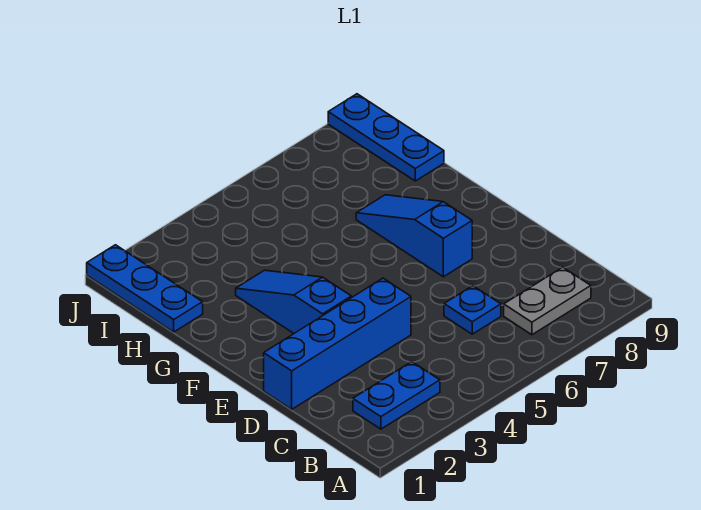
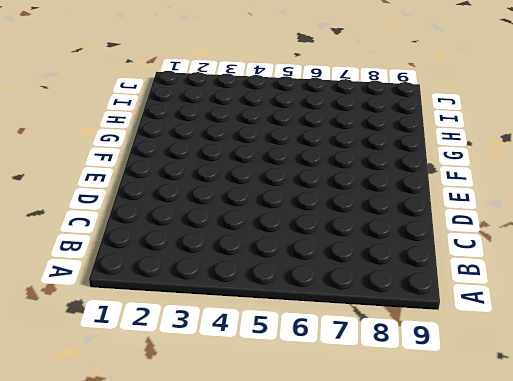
none -> blue plate B2:B3 level 1
none -> grey plate B7:B8 level 1

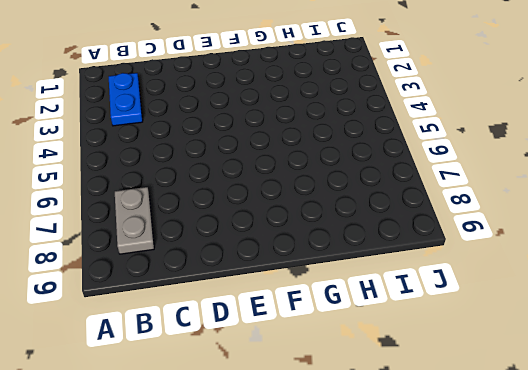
none -> blue plate C6 level 1
none -> blue brick D1:D4 level 1

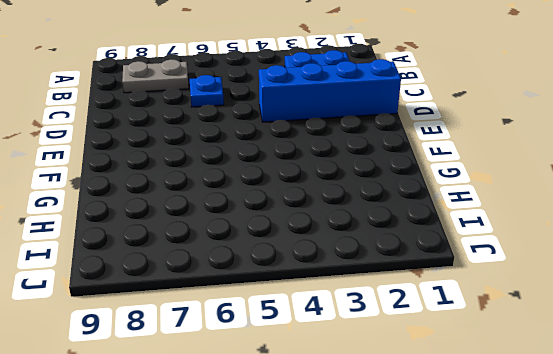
none -> blue slope E3:G3 level 1 top E
none -> blue slope E7:G7 level 1 top E

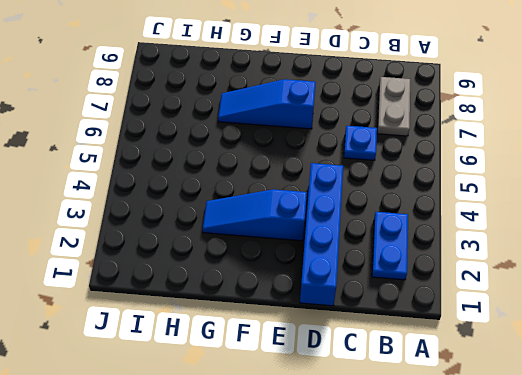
none -> blue plate H1:J1 level 1
none -> blue plate H9:J9 level 1

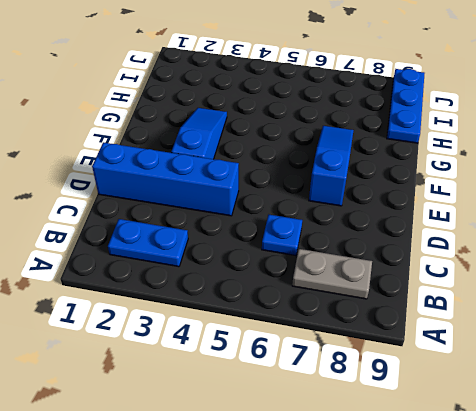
none -> blue plate H1:J1 level 1

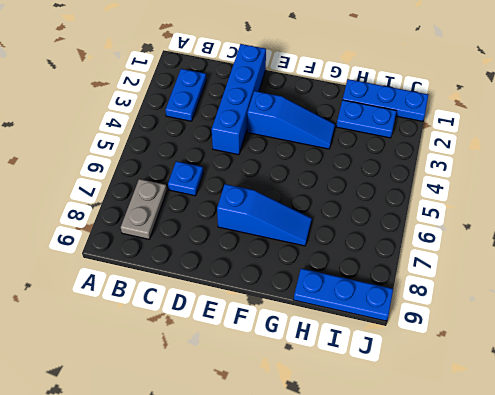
blue plate H2:I2 level 1 -> none

